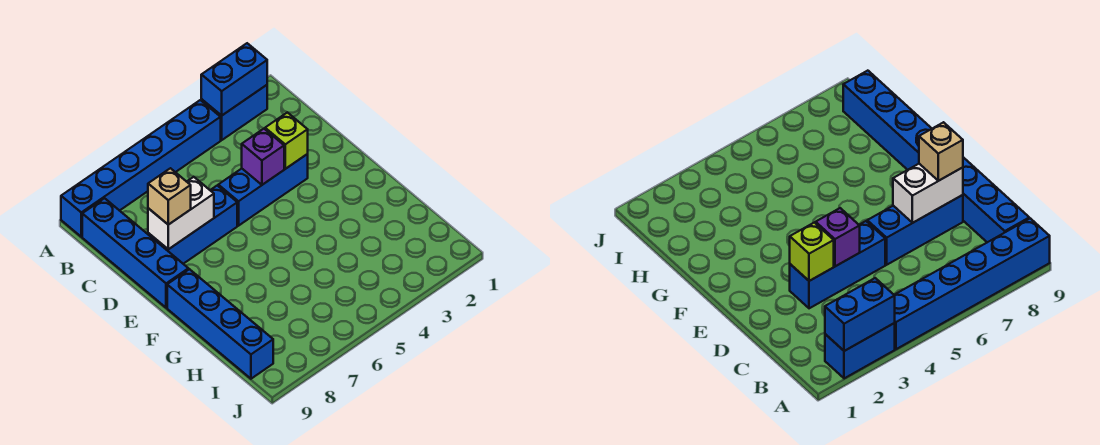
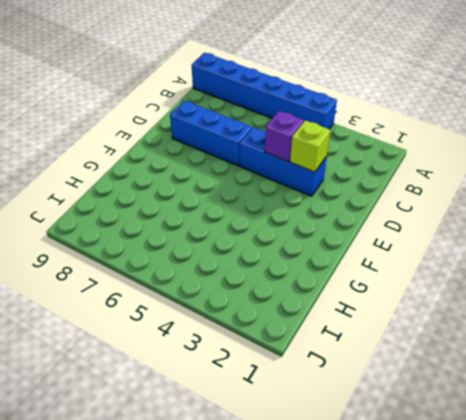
none -> blue brick A2:A3 level 1
none -> blue brick B9:E9 level 1

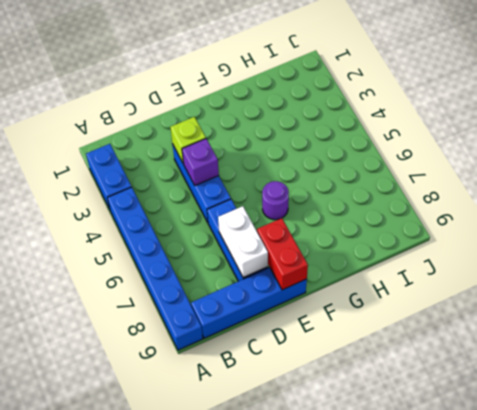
red brick E8:E9 level 2 -> none
purple round brick F6 level 1 -> none
none -> blue brick F9:I9 level 1
none -> blue brick A2:A3 level 2

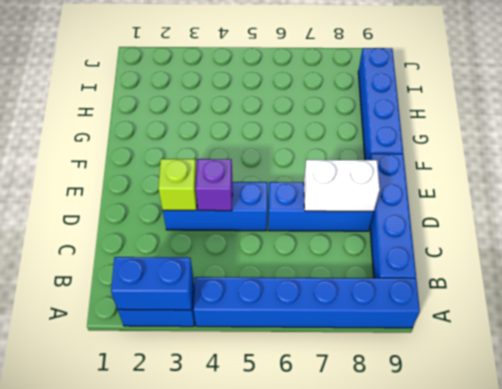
none -> tan brick D8 level 3

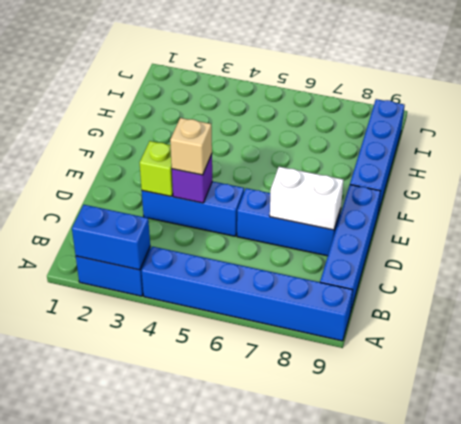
tan brick D4 level 3 -> tan brick D8 level 3

